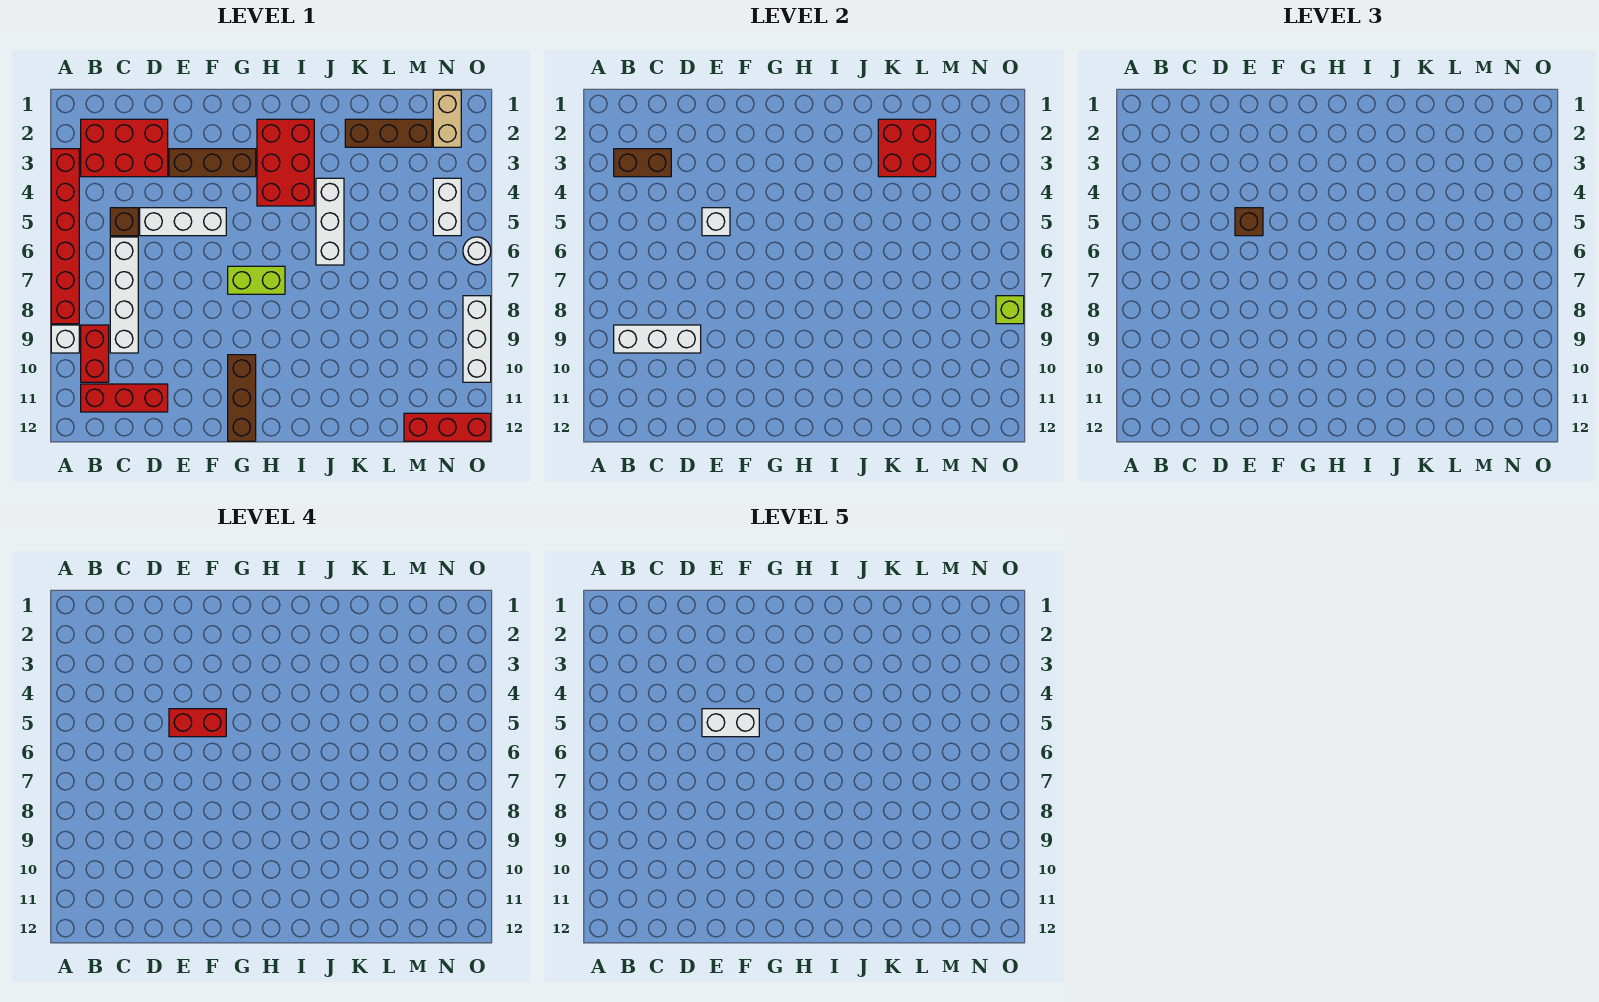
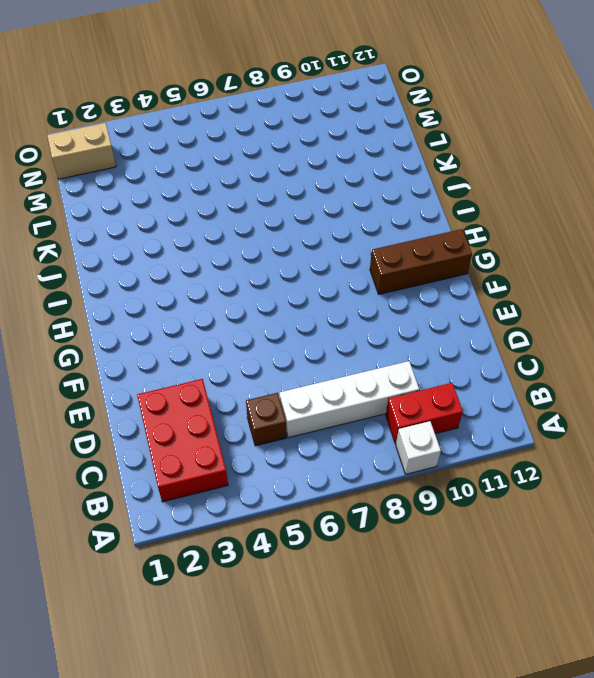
none -> red brick A3:A8 level 1
none -> red brick B11:D11 level 1
none -> white brick D5:F5 level 1

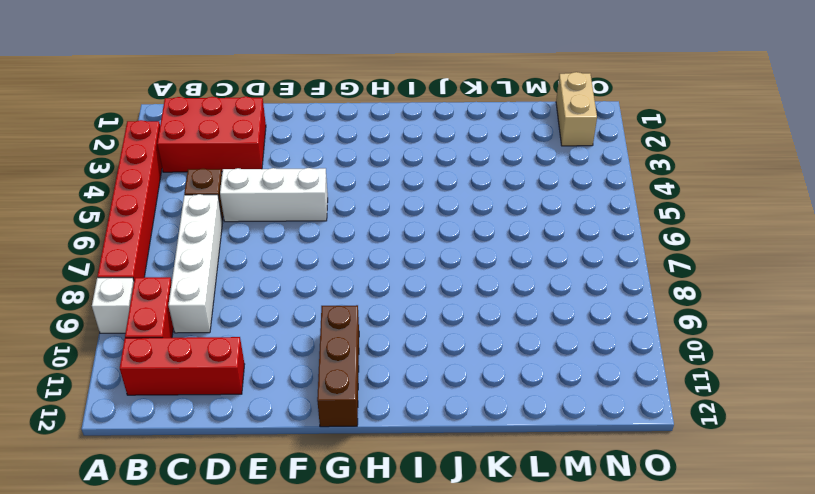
none -> brown brick E3:G3 level 1
none -> lime brick G7:H7 level 1
none -> red brick H2:I4 level 1

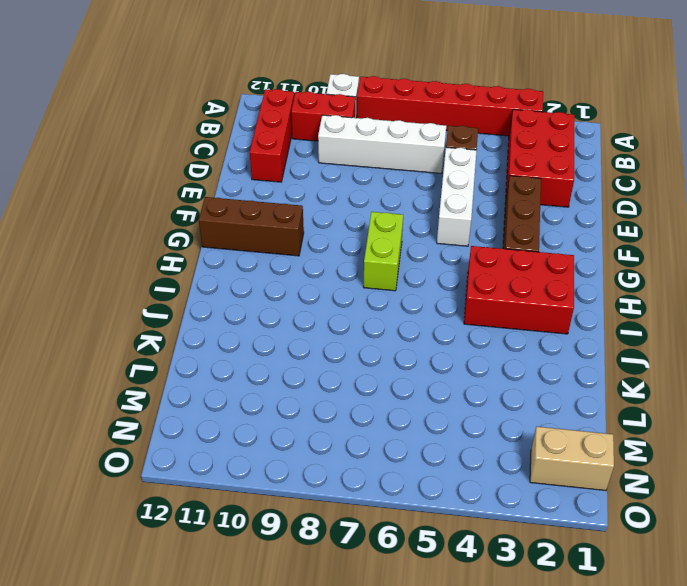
none -> white brick J4:J6 level 1
none -> brown brick K2:M2 level 1
none -> red brick M12:O12 level 1

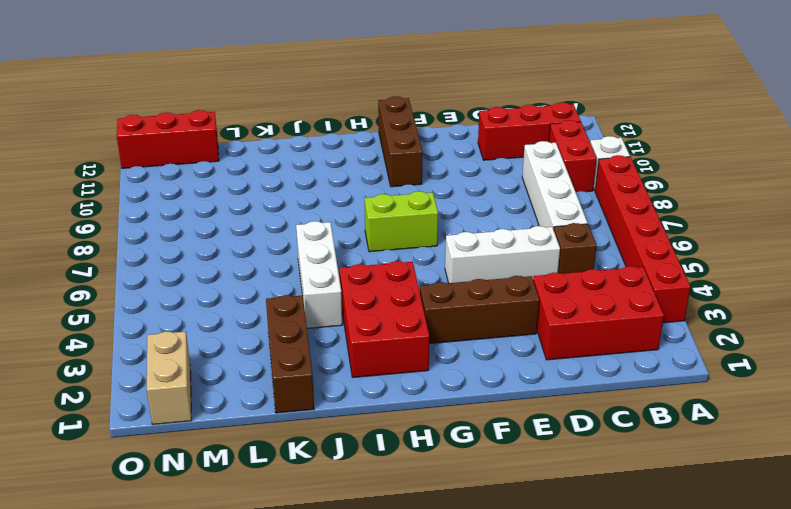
brown brick K1:K3 level 1 -> brown brick K2:M2 level 1
none -> white brick N4:N5 level 1
none -> white round brick O6 level 1
none -> white brick O8:O10 level 1

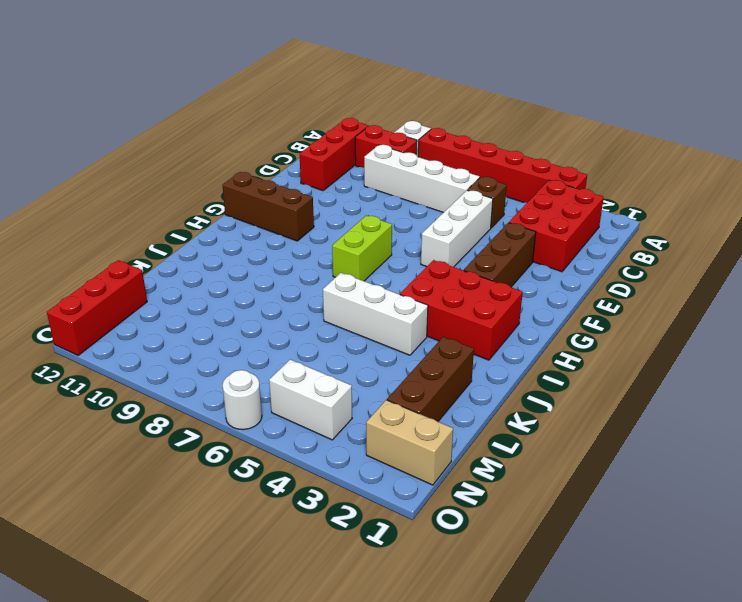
none -> white brick O8:O10 level 1
none -> brown brick B3:C3 level 2
none -> white brick B9:D9 level 2

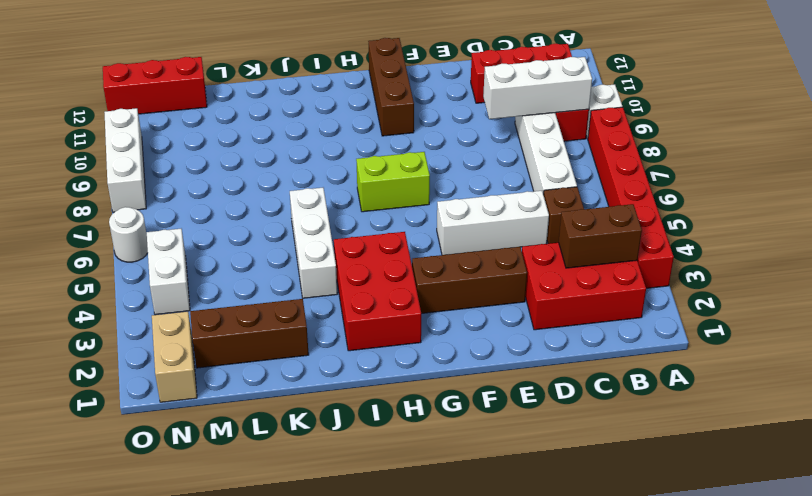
none -> white brick E5 level 2
none -> red brick K2:L3 level 2
none -> lime brick O8 level 2

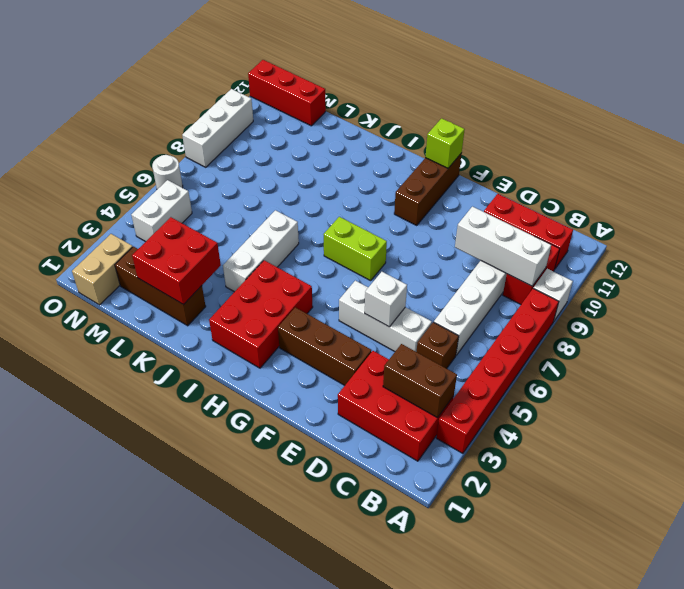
lime brick G12 level 2 -> lime brick O8 level 2
none -> brown brick E5 level 3
none -> red brick E5:F5 level 4
none -> white brick E5:F5 level 5

